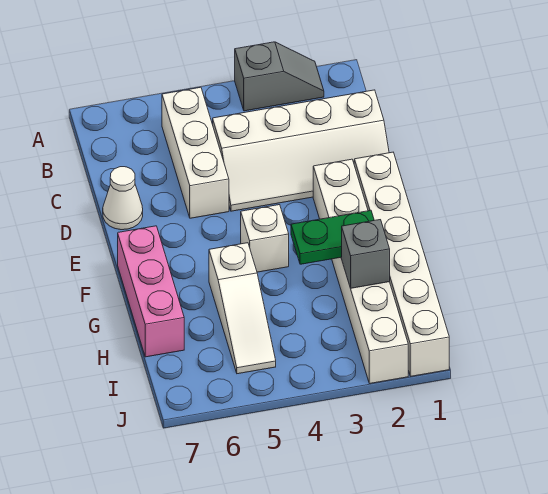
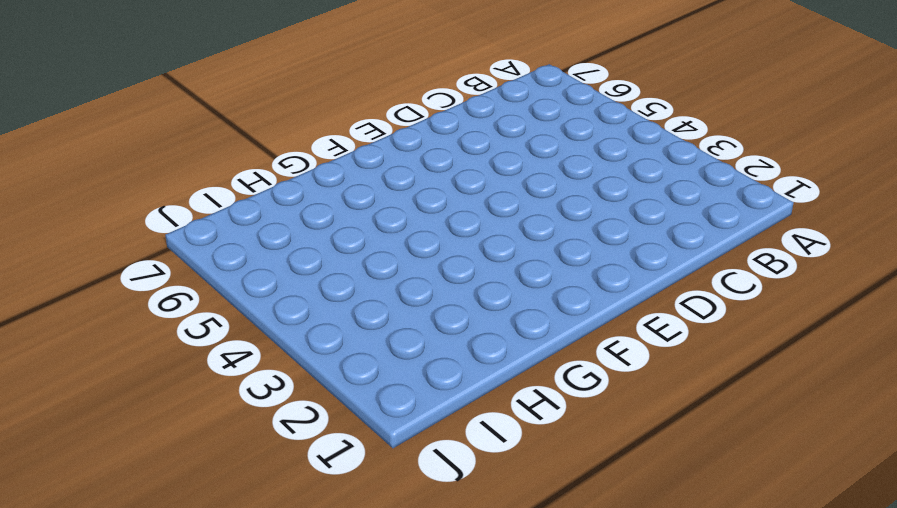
none -> grey slope A2:A3 level 1 top 3
none -> white brick B5:D5 level 1

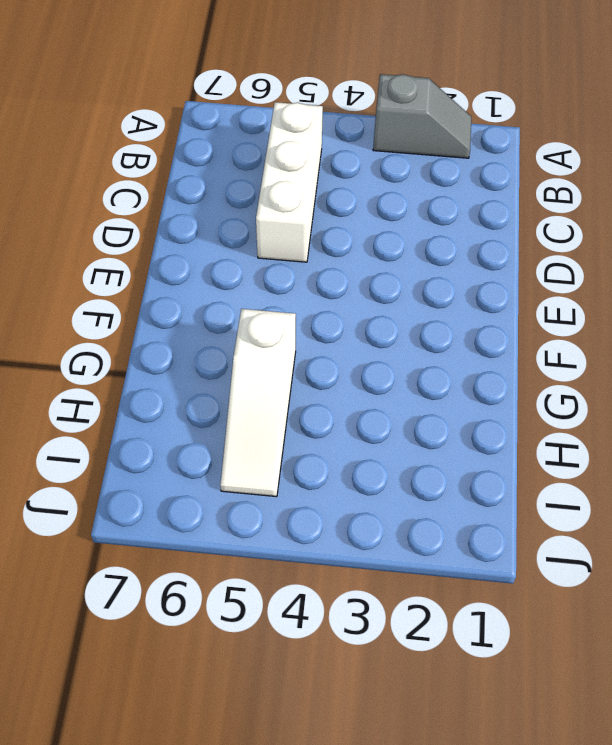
none -> white slope C1:D4 level 1 top C
none -> white cone D7 level 1

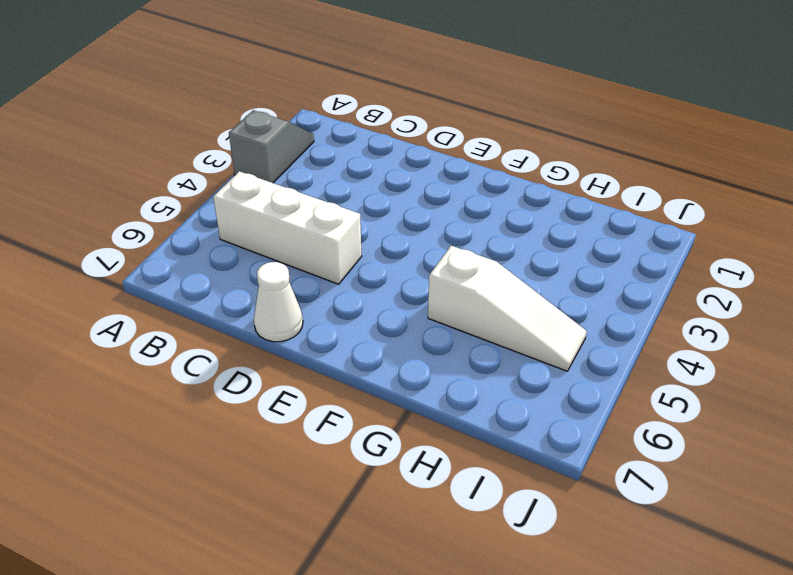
none -> white slope C1:D4 level 1 top C
none -> white brick E1:J1 level 1

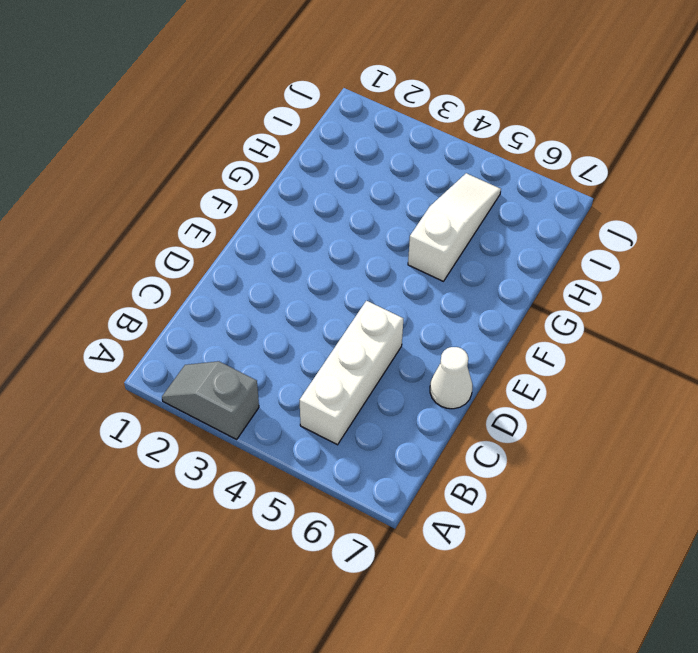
none -> white slope C1:D4 level 1 top C
none -> white brick E1:J1 level 1

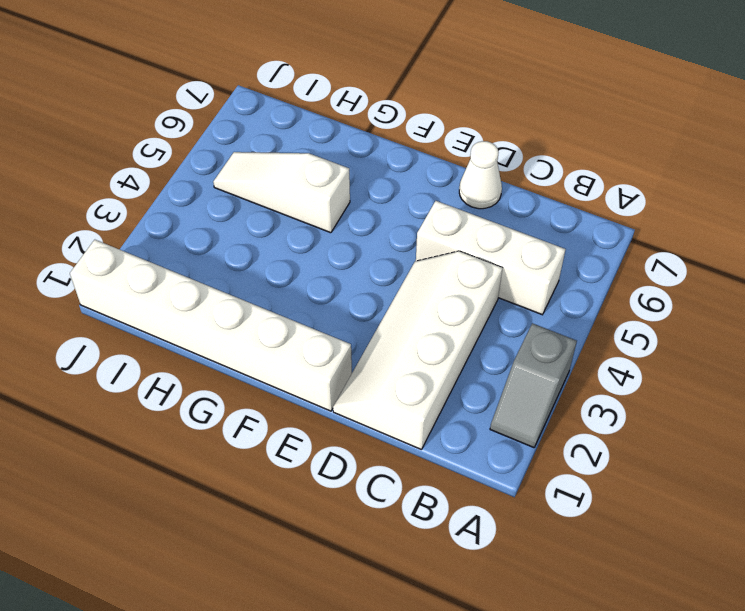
none -> white brick E2:J2 level 1
none -> white brick F4 level 1

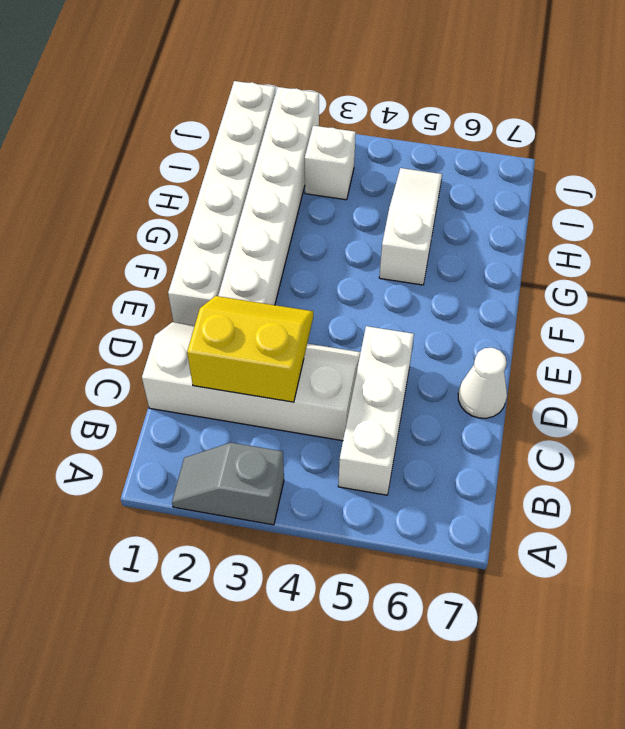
yellow slope C2:D3 level 2 top C -> none
white brick I3 level 1 -> white brick F4 level 1
none -> pink brick F7:H7 level 1
none -> green plate G2:G3 level 2

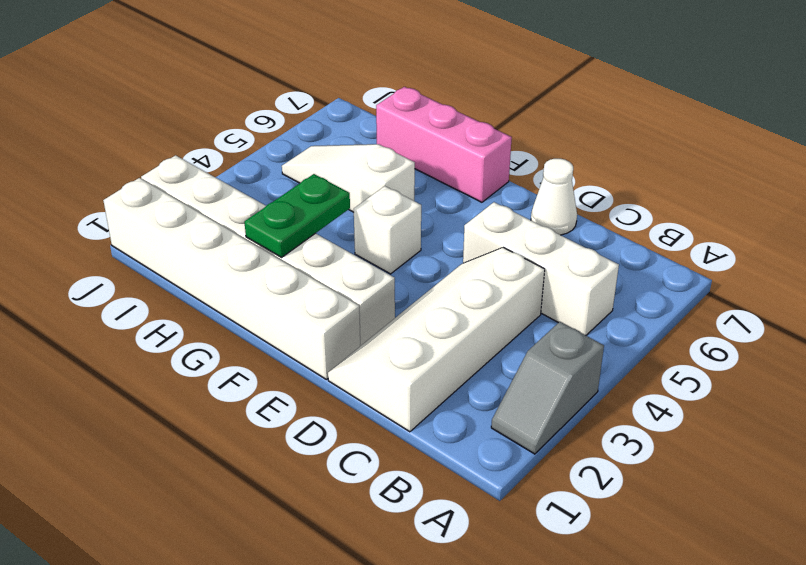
none -> grey brick H2 level 2

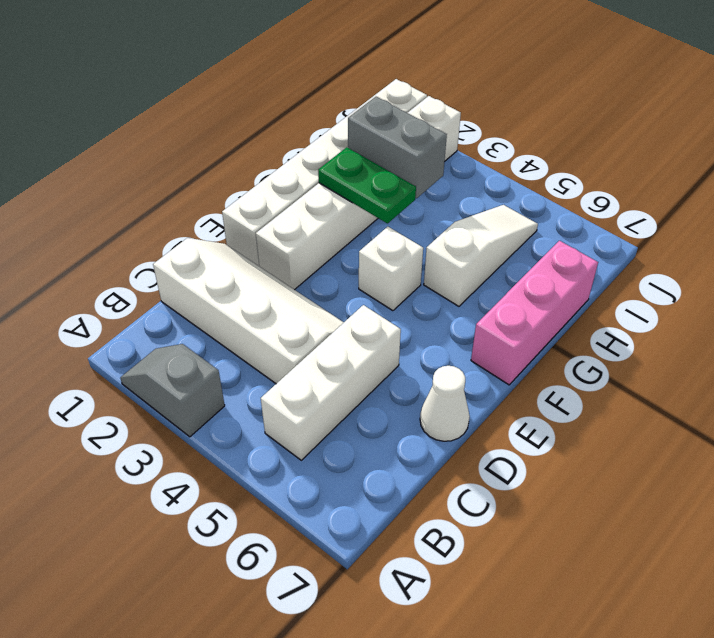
grey brick H2:H3 level 2 -> grey brick H2 level 2

